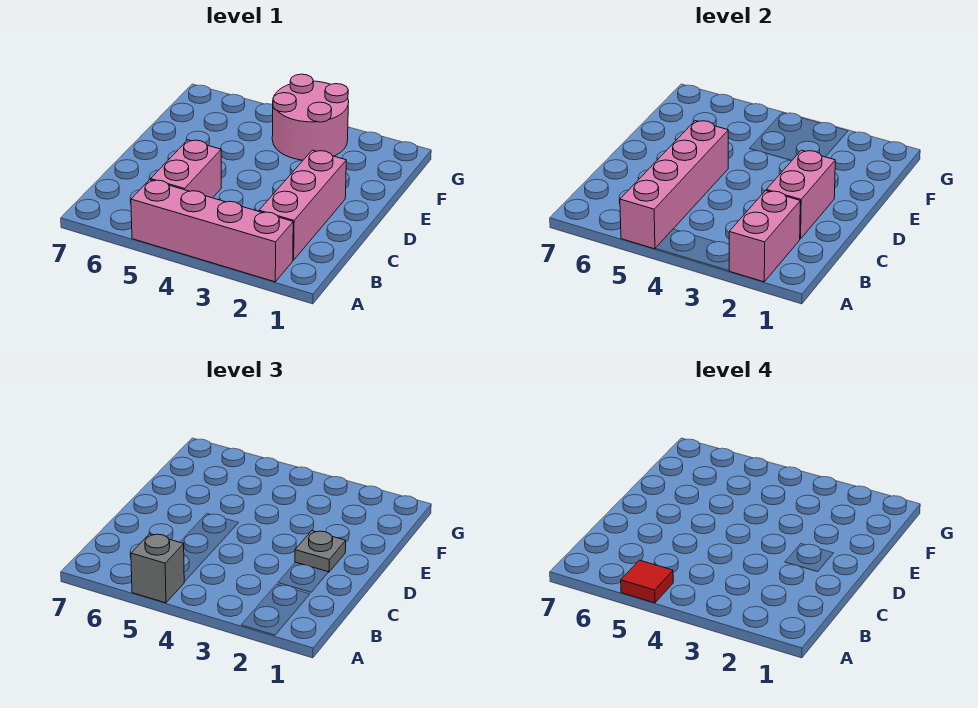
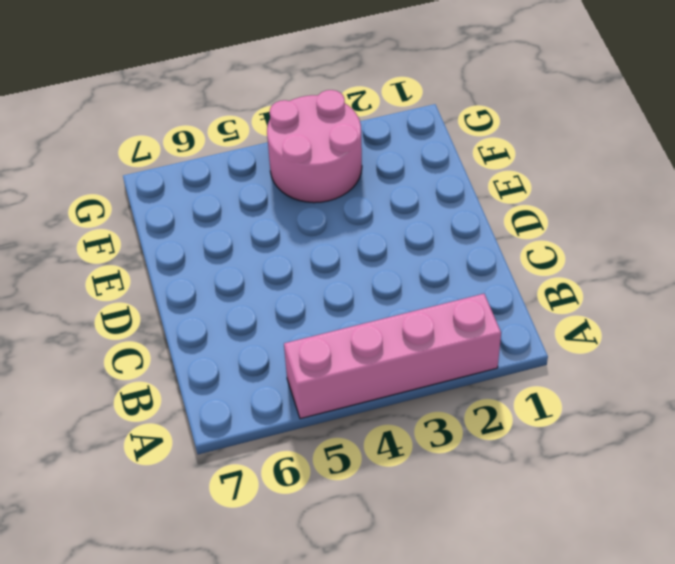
none -> pink brick B2:D2 level 1
none -> pink brick B5:C5 level 1

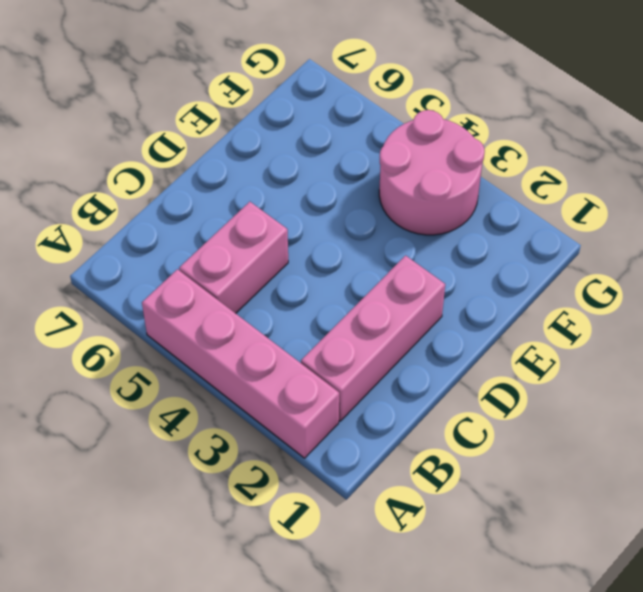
none -> pink brick A2:B2 level 2
none -> pink brick A5:D5 level 2

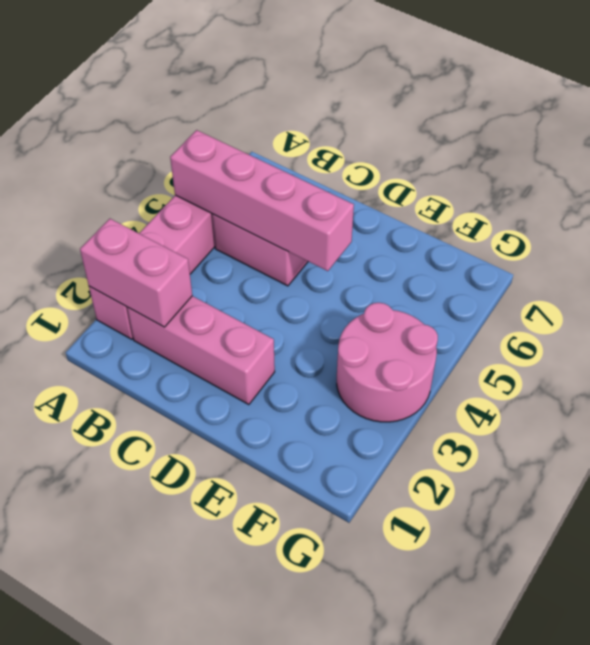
none -> pink brick C2:D2 level 2
none -> grey brick A5 level 3

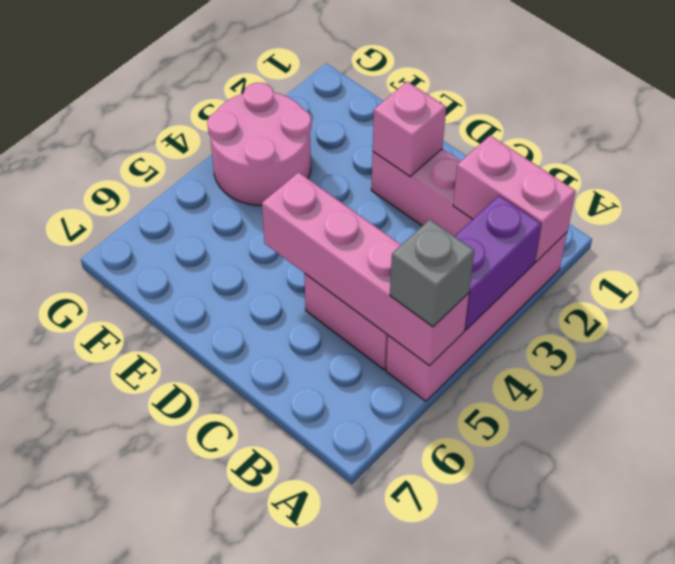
purple brick A3:A4 level 2 -> none
pink brick D2 level 2 -> pink brick C2:D2 level 2
none -> grey plate D2 level 3
none -> red tile A5 level 4

